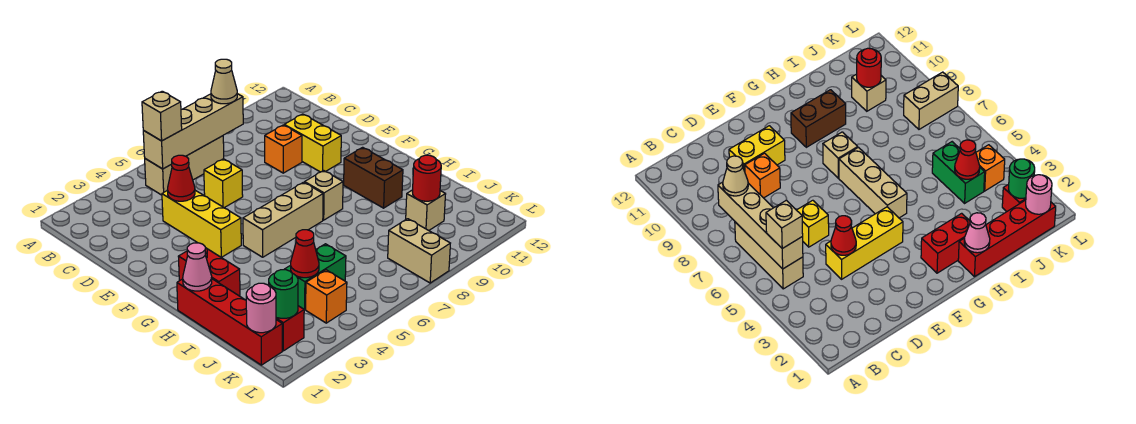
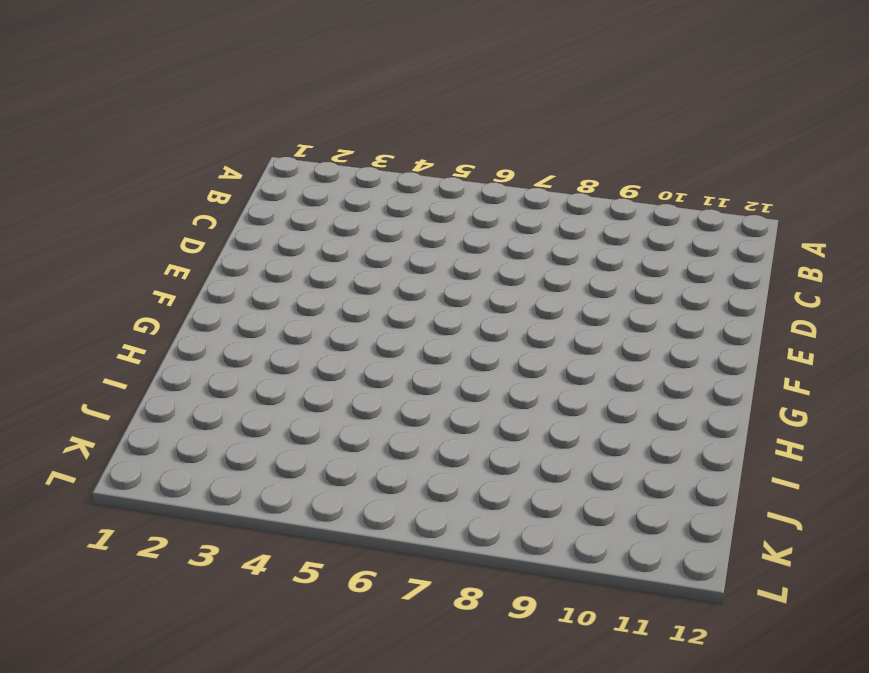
none -> tan brick B5:B7 level 1
none -> yellow brick D4:F4 level 1
none -> yellow brick D6 level 1

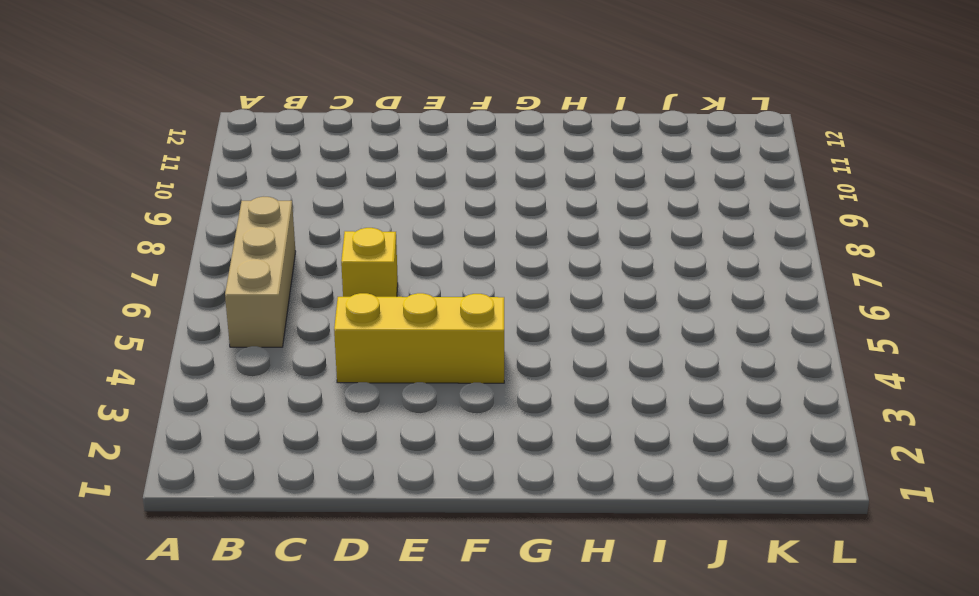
none -> orange brick D9 level 1
none -> yellow brick D10:E10 level 1
none -> red brick G2:H2 level 1

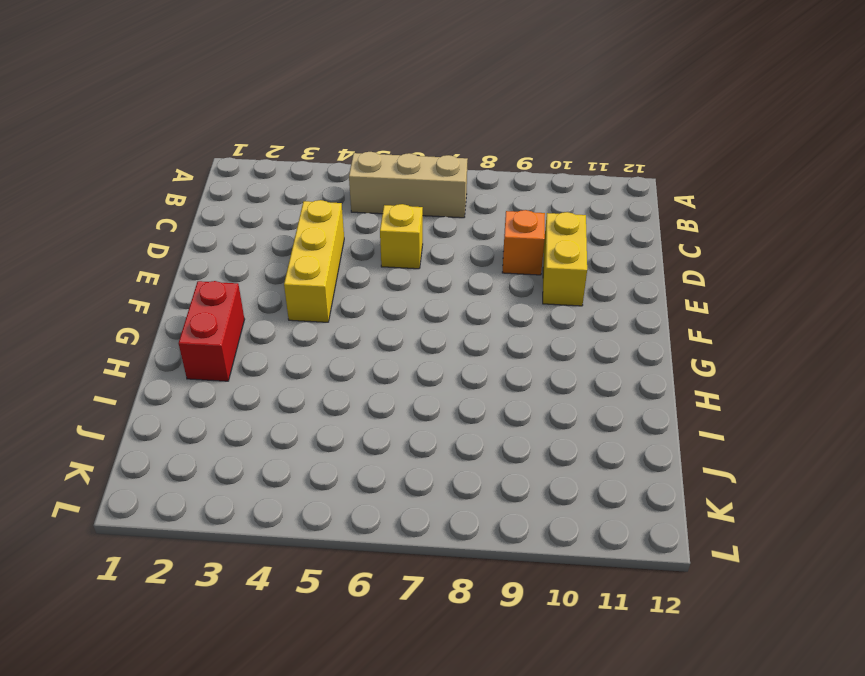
none -> tan brick G5:G7 level 1
none -> tan brick G8 level 1
none -> brown brick G10:H10 level 1

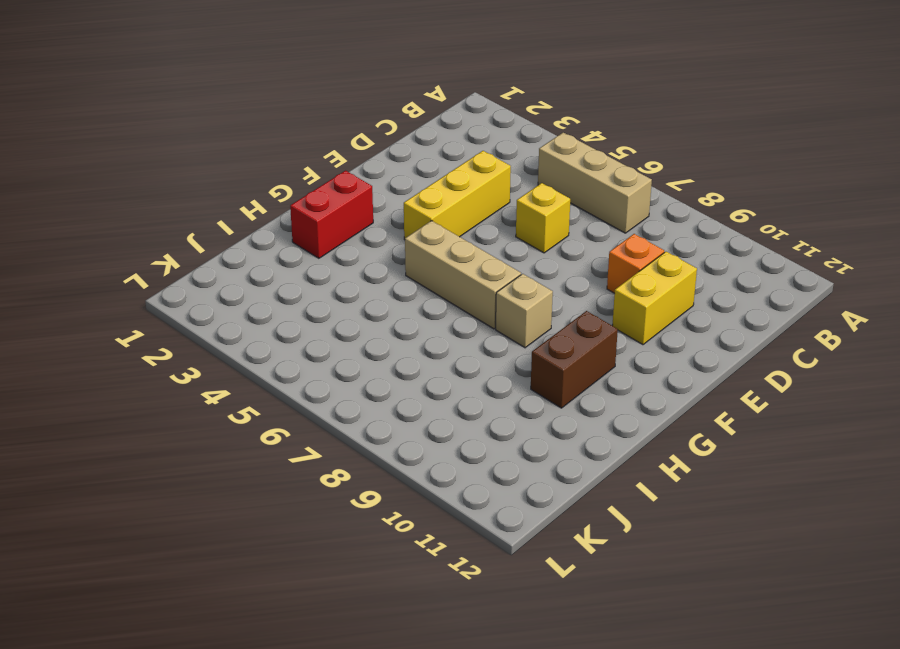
none -> red brick H1:K1 level 1
none -> green brick J4:J5 level 1
none -> tan brick J10 level 1

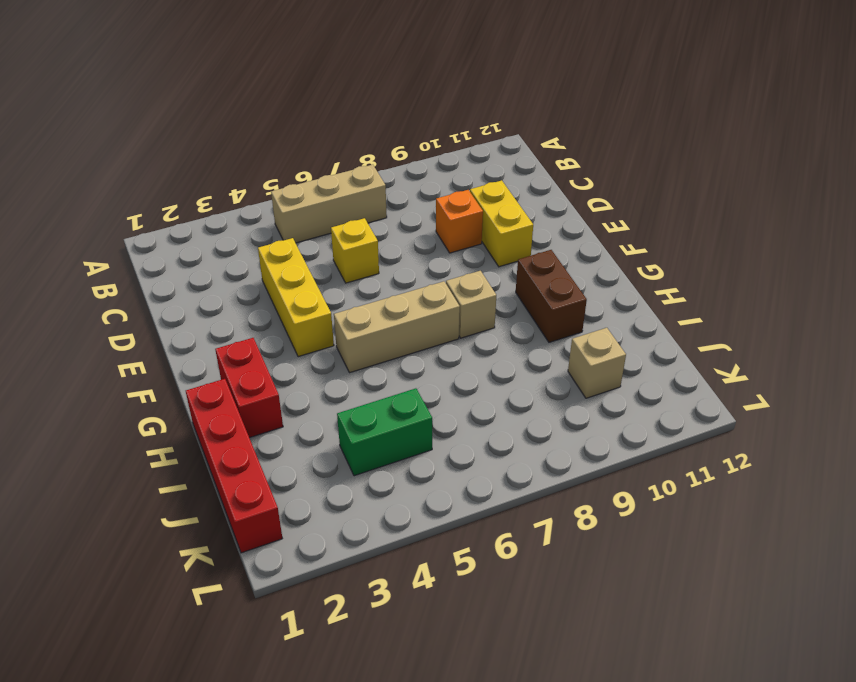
none -> red brick K2 level 1
none -> orange brick K4 level 1
none -> tan brick K8:L8 level 1

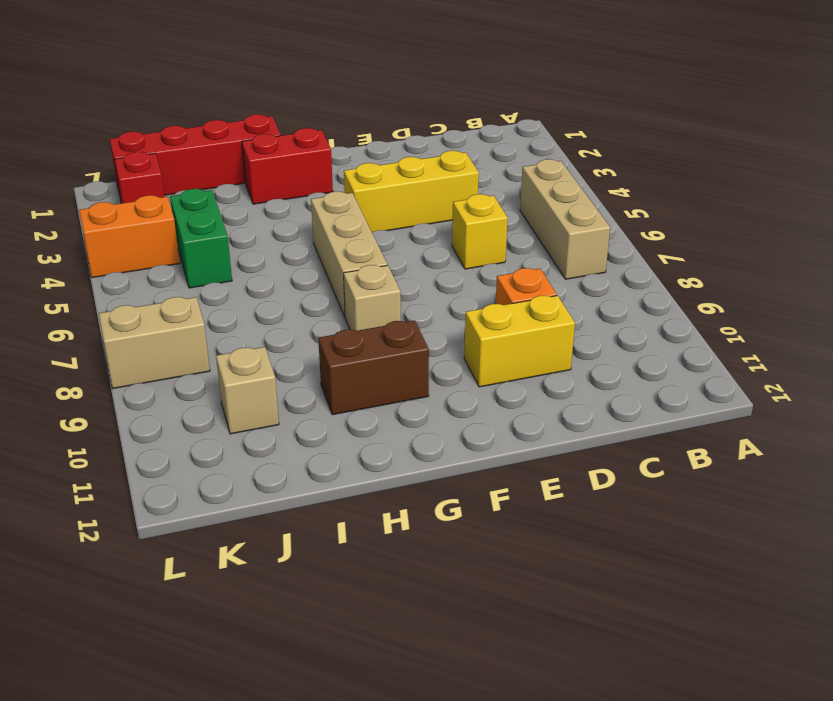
orange brick K4:L4 level 1 -> orange brick K4 level 1
none -> tan brick B5:B8 level 2
none -> red cone D4 level 2
none -> pink cone H1 level 2

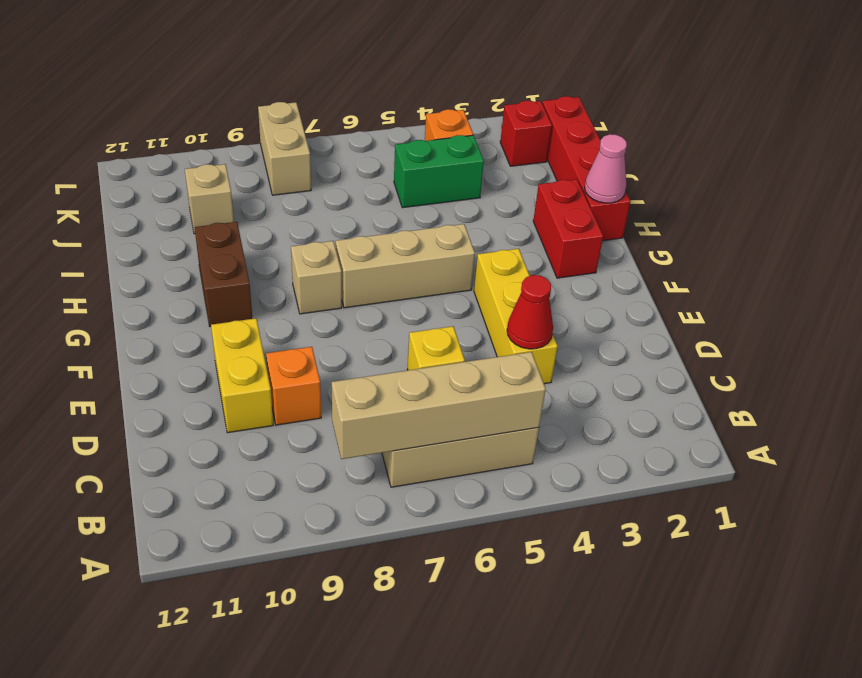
none -> red cone J4 level 2
none -> red round brick J10 level 2
none -> pink round brick K1 level 2

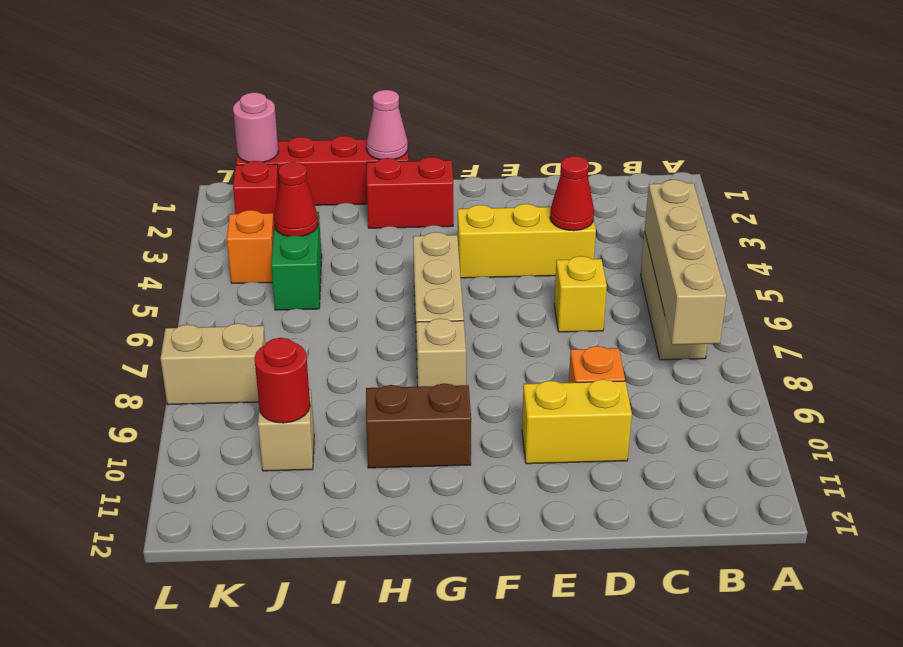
none -> green round brick K2 level 2
none -> tan brick B5 level 3
none -> tan cone B8 level 3

